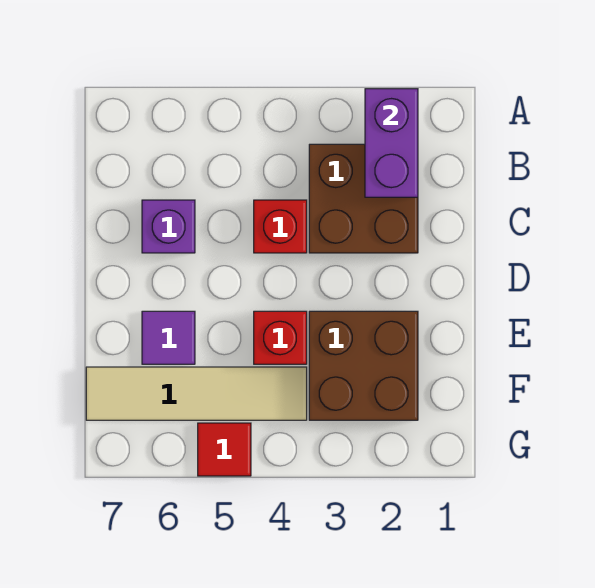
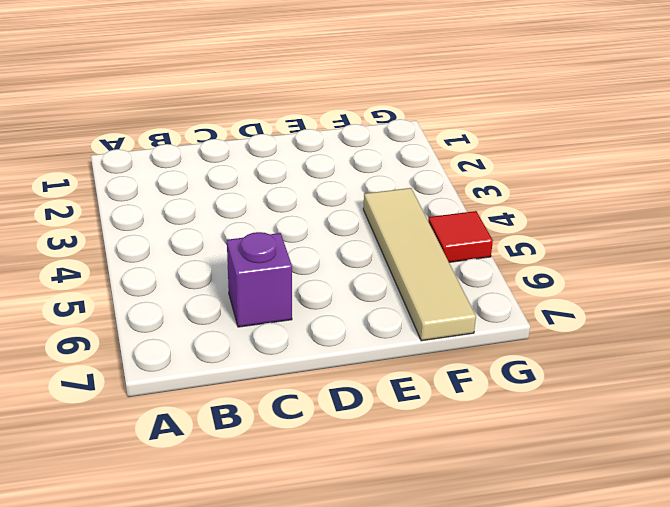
none -> brown brick B2:C3 level 1
none -> red brick C4 level 1

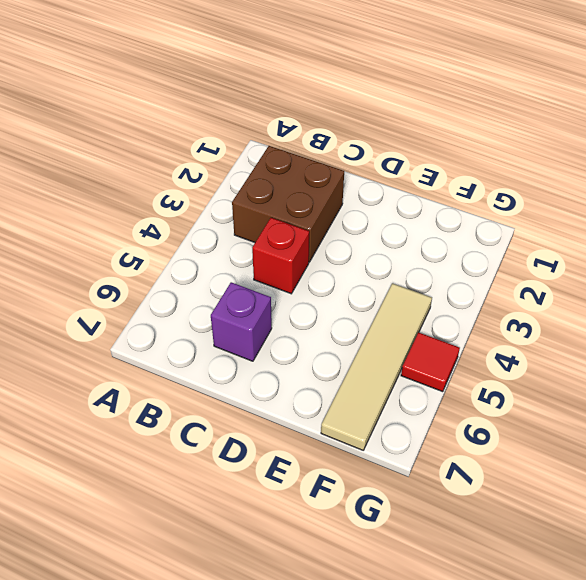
none -> brown brick E2:F3 level 1
none -> red brick E4 level 1

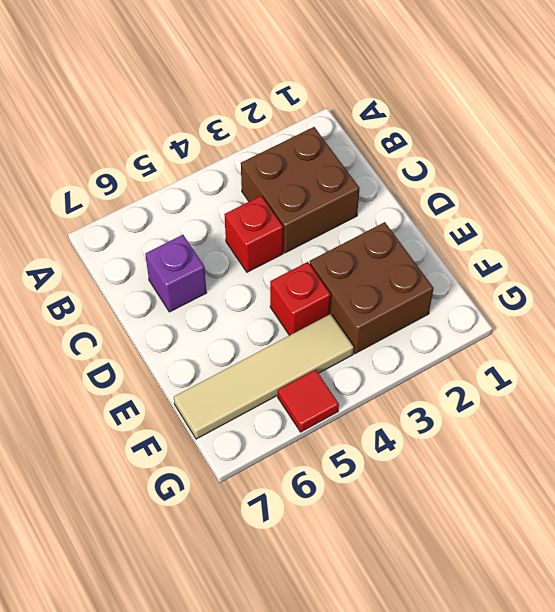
none -> purple tile E6 level 1
none -> purple brick A2:B2 level 2

